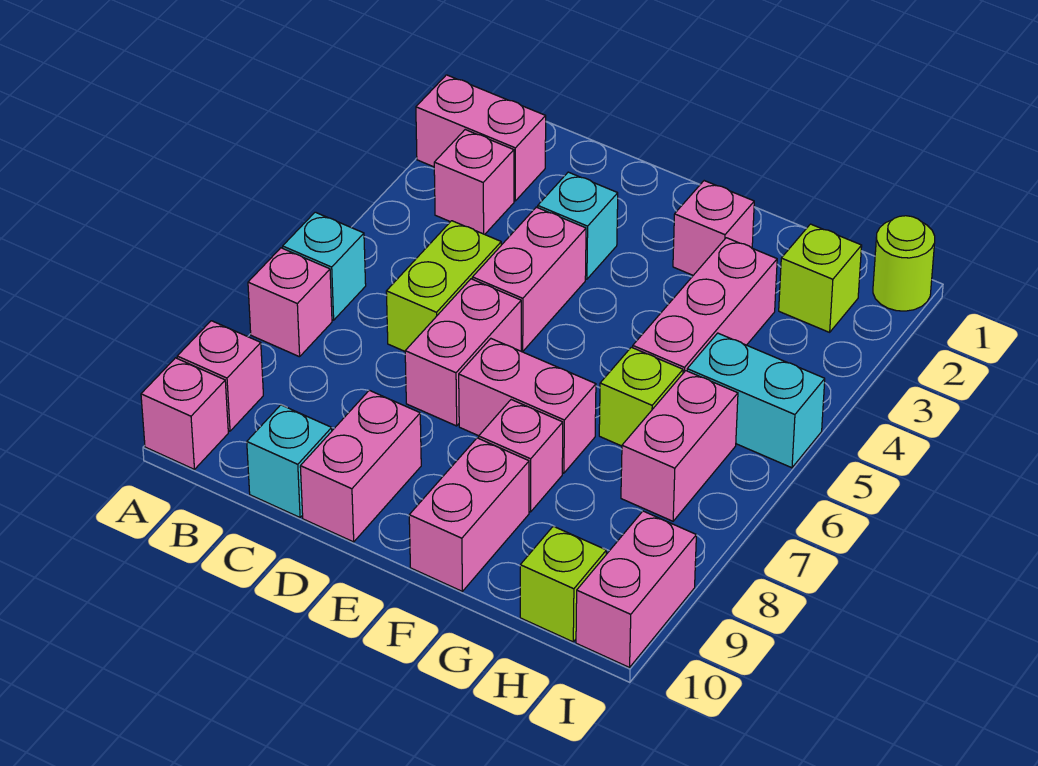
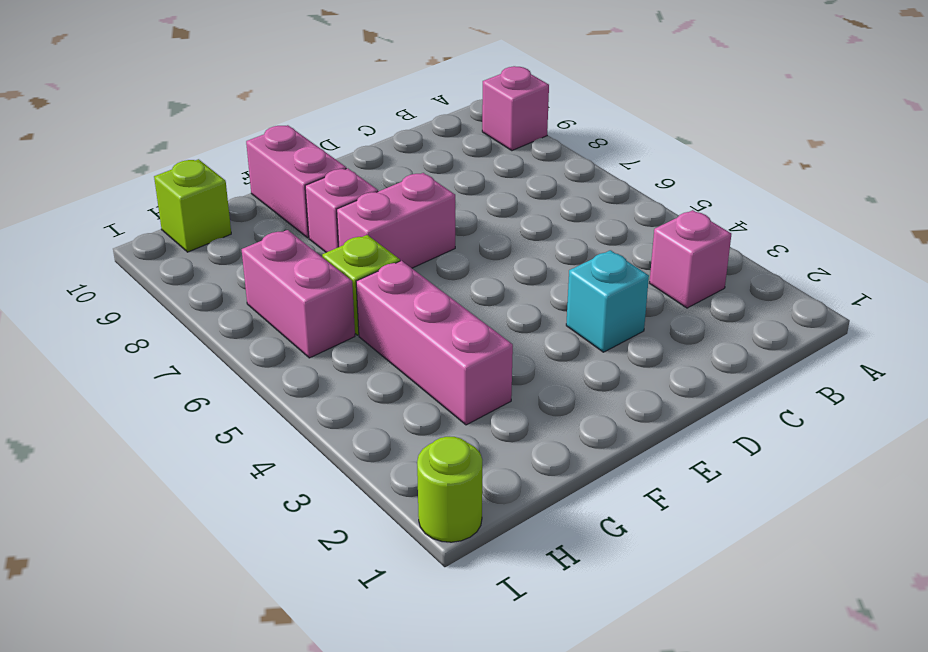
none -> pink brick A2:B2 level 1
none -> cyan brick A6 level 1
none -> pink brick A7 level 1

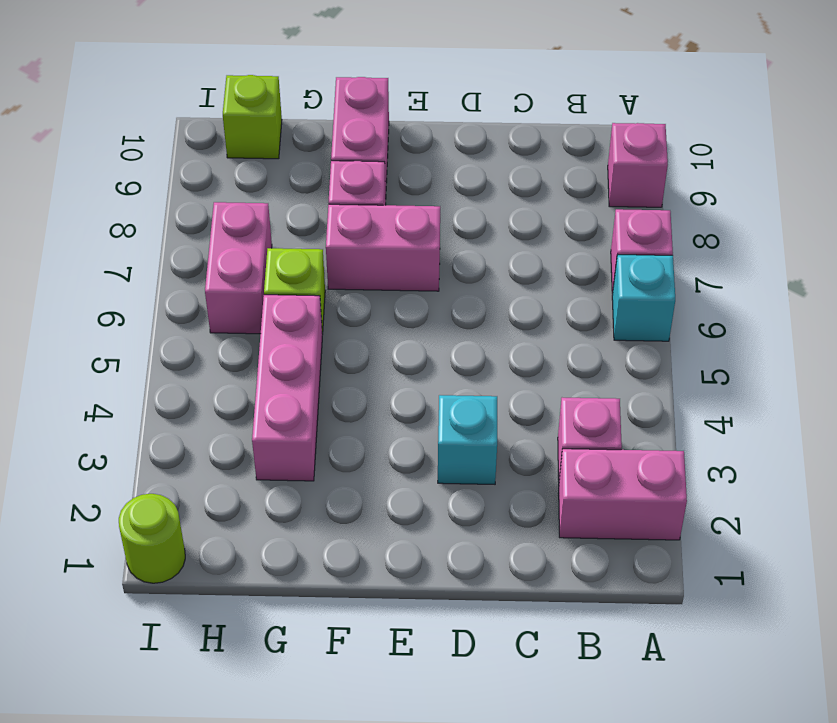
none -> pink brick A10 level 1
none -> lime brick C5:C6 level 1
none -> cyan brick C10 level 1

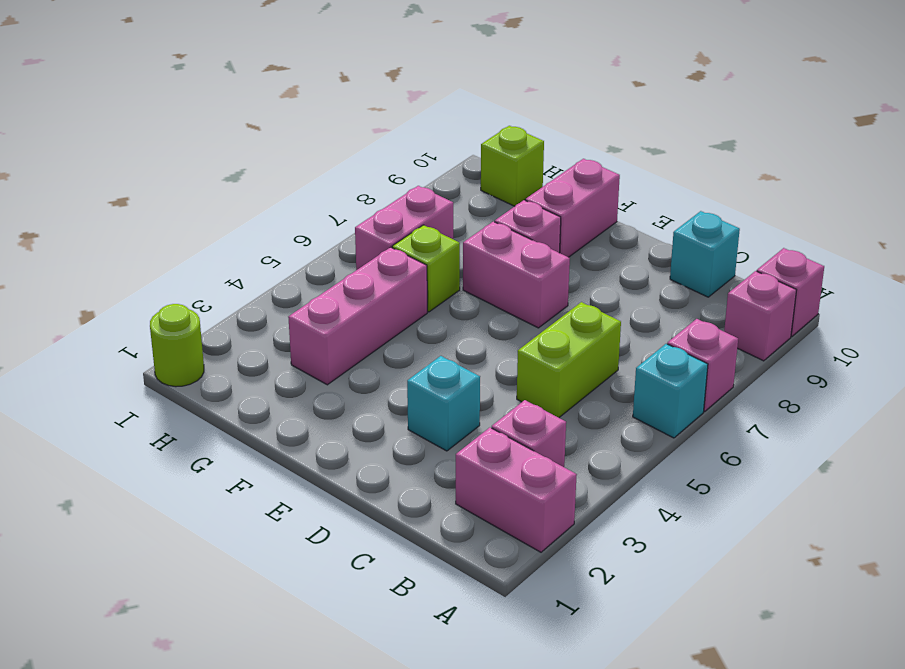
none -> pink brick D4:D5 level 1
none -> pink brick D6:D7 level 1
none -> pink brick D9:D10 level 1

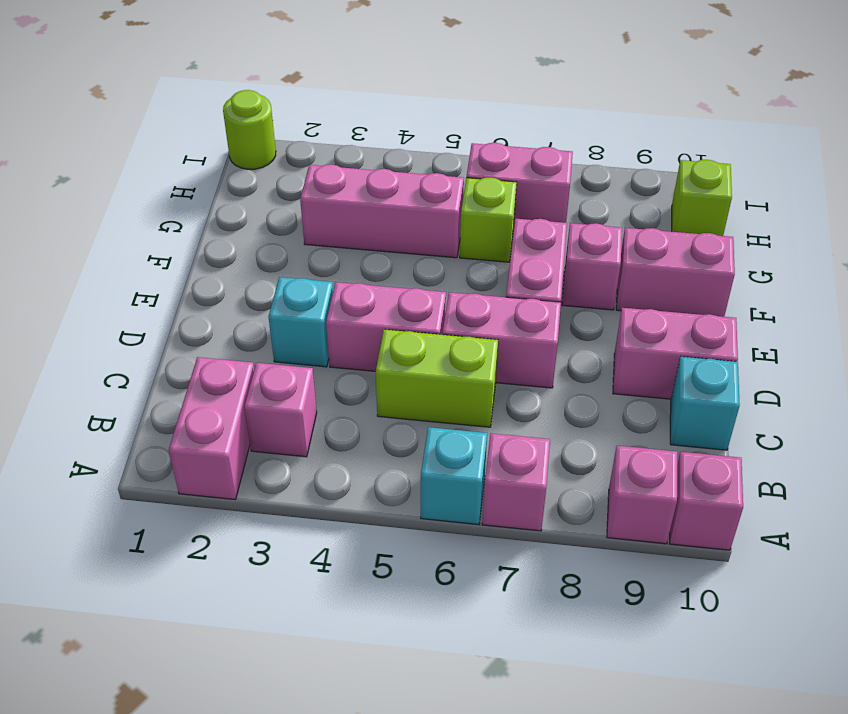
none -> pink brick F2 level 1
none -> lime brick H2 level 1
none -> cyan brick H5:I5 level 1

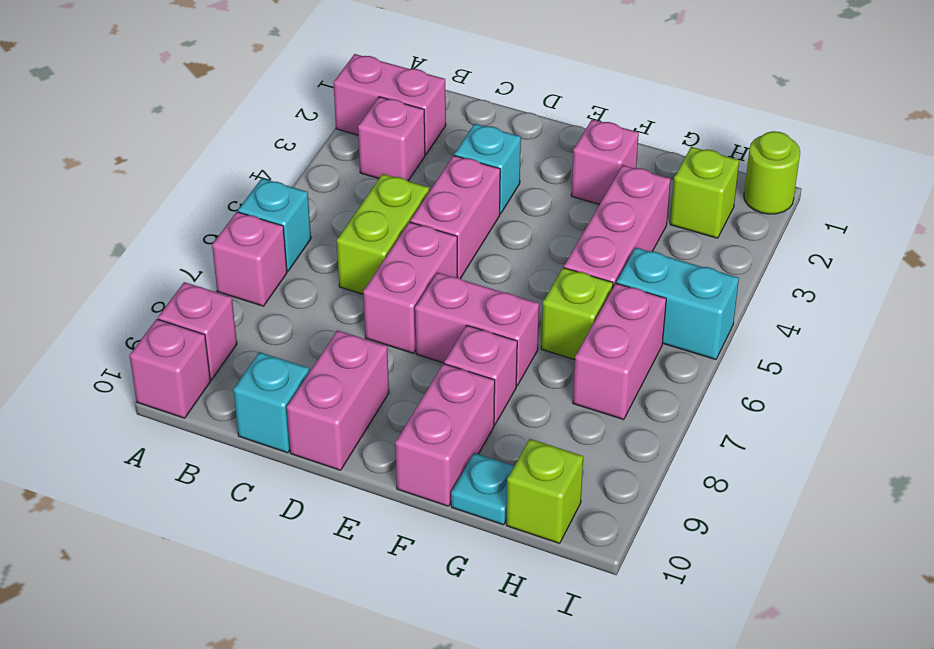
cyan plate G10 level 1 -> none
none -> pink brick I9:I10 level 1

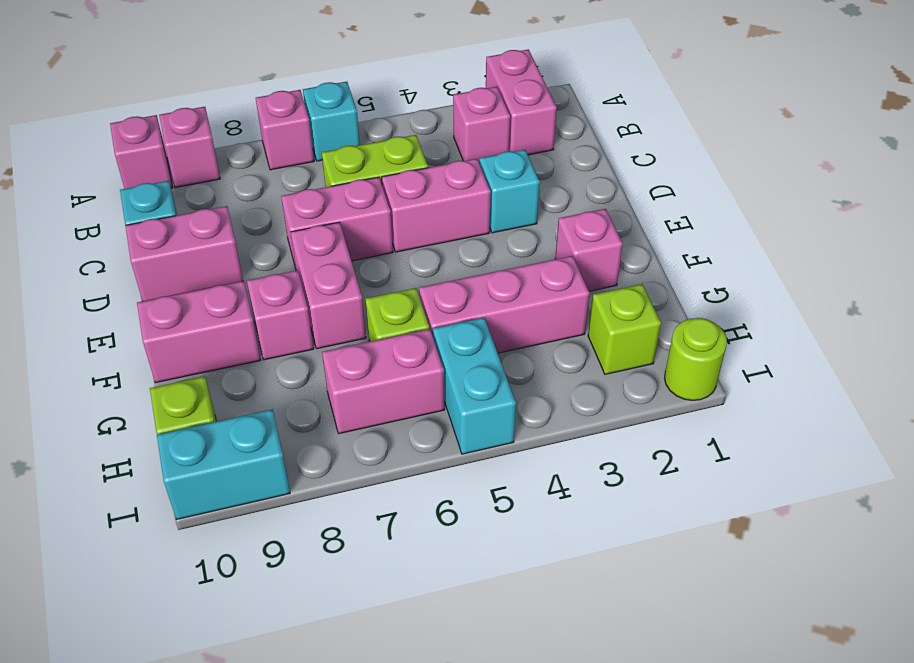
cyan brick I9:I10 level 1 -> pink brick I9:I10 level 1

